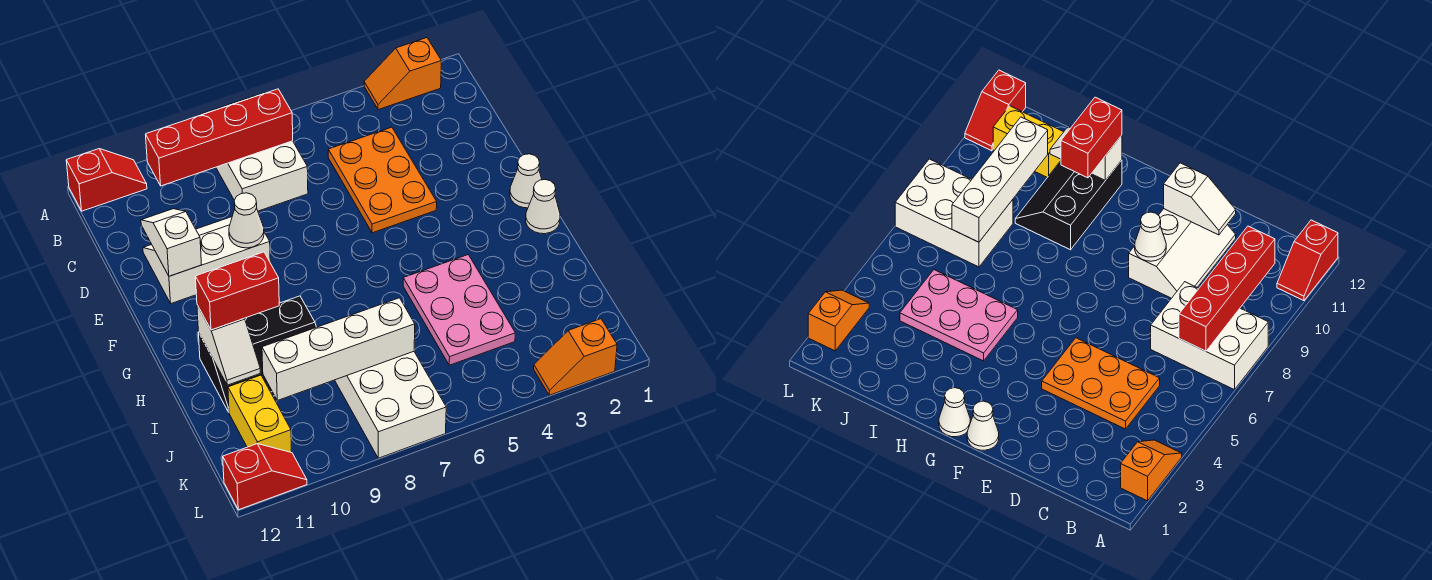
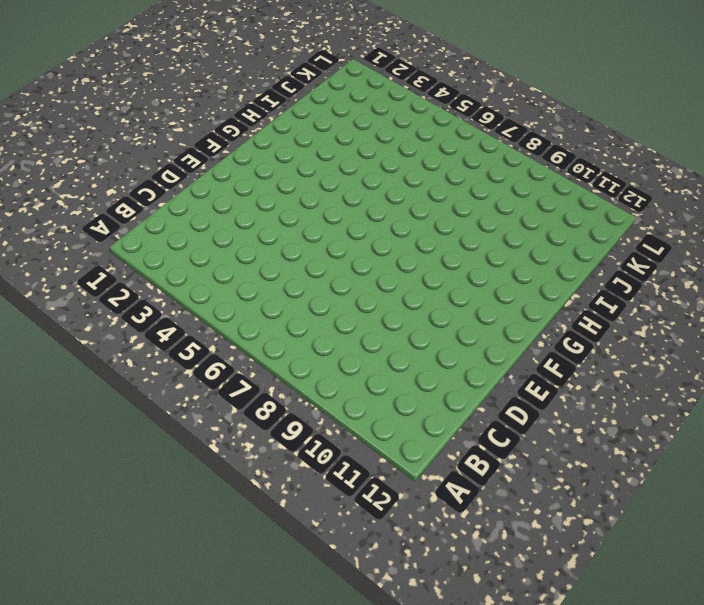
none -> orange slope A2:A3 level 1 top 2
none -> white brick A7:C8 level 1
none -> red slope A11:A12 level 1 top 12

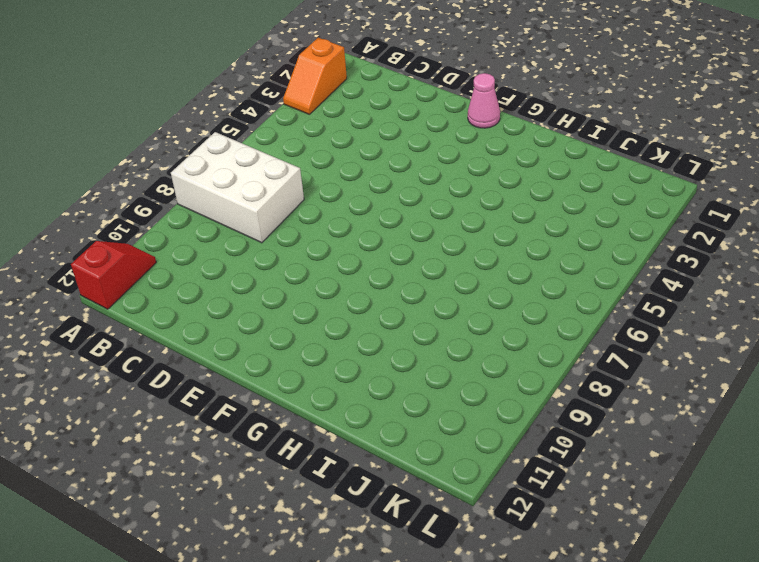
pink cone F1 level 1 -> white cone F1 level 1
none -> orange plate C4:E5 level 1
none -> white slope D9:E11 level 1 top E
none -> white cone G1 level 1

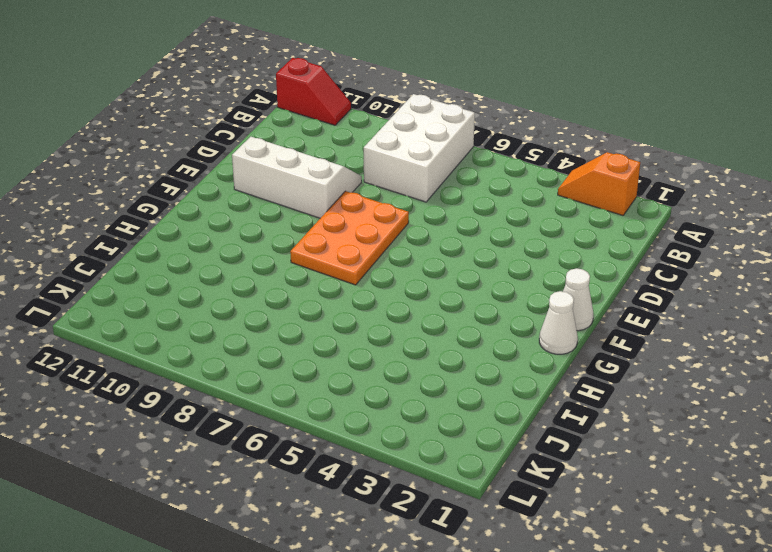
orange plate E7:G8 level 1 -> orange plate C4:E5 level 1
none -> pink plate H4:J5 level 1
none -> black slope H9:I11 level 1 top H
none -> white brick J7:L8 level 1

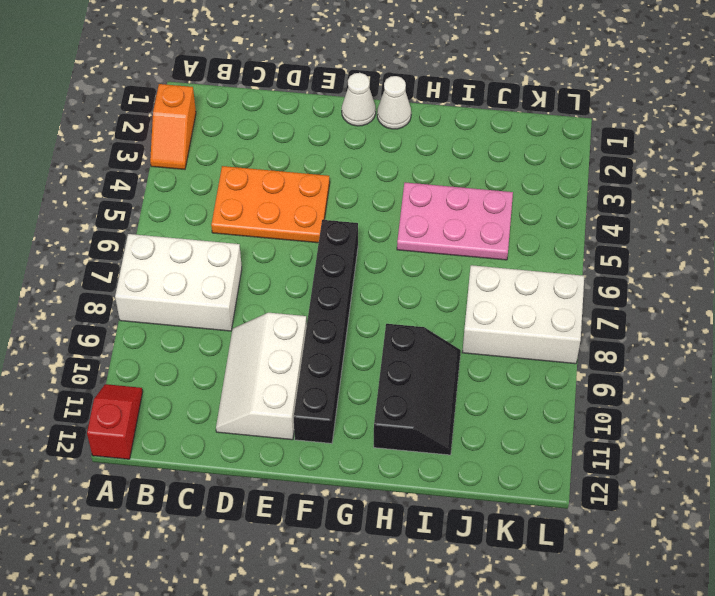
black brick F6:F11 level 1 -> none
none -> yellow brick J11:K11 level 1
none -> orange slope L2:L3 level 1 top 2
none -> red slope L11:L12 level 1 top 12

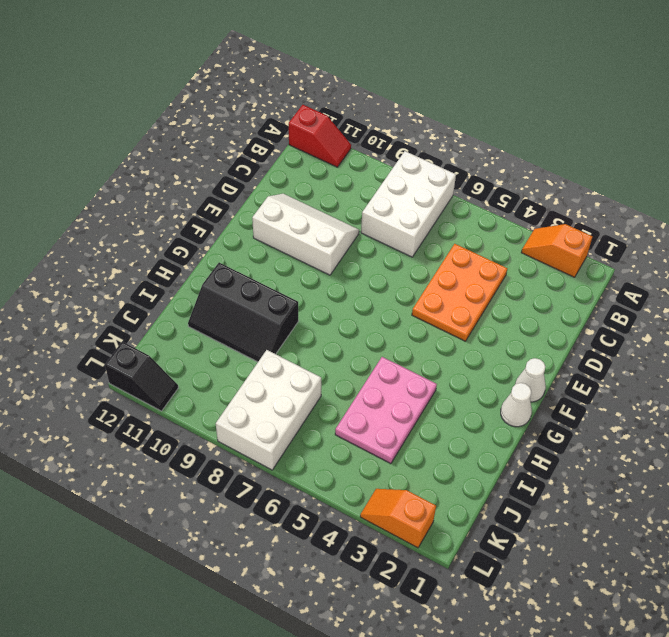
black slope L11:L12 level 1 top 12 -> red slope L11:L12 level 1 top 12
none -> yellow brick J11:K11 level 1
none -> red brick B7:B10 level 2
none -> white slope D11:E11 level 2 top E

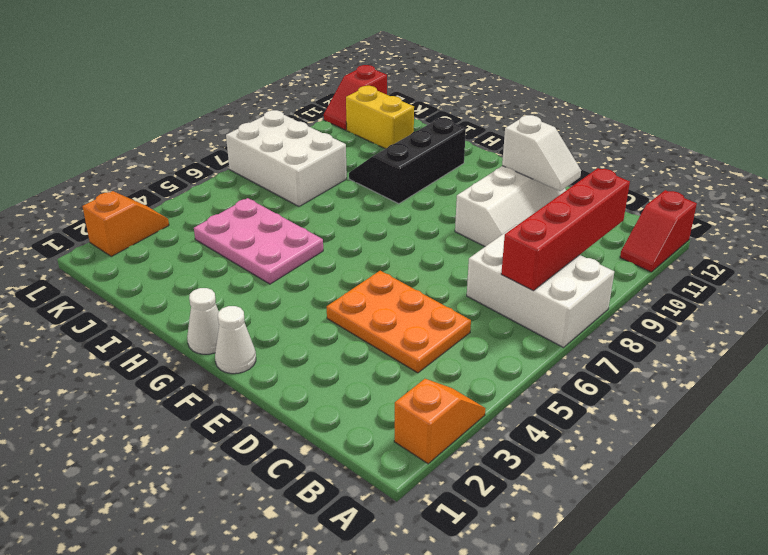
none -> white cone E9 level 2
none -> white slope H11:I11 level 2 top H
none -> white brick J7:J10 level 2

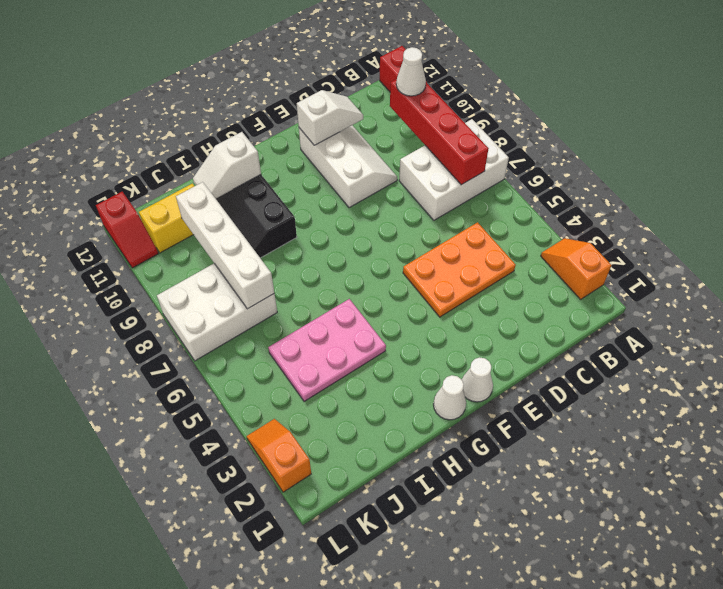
white cone B10 level 3 -> white cone E9 level 2
none -> red brick H10:H11 level 3

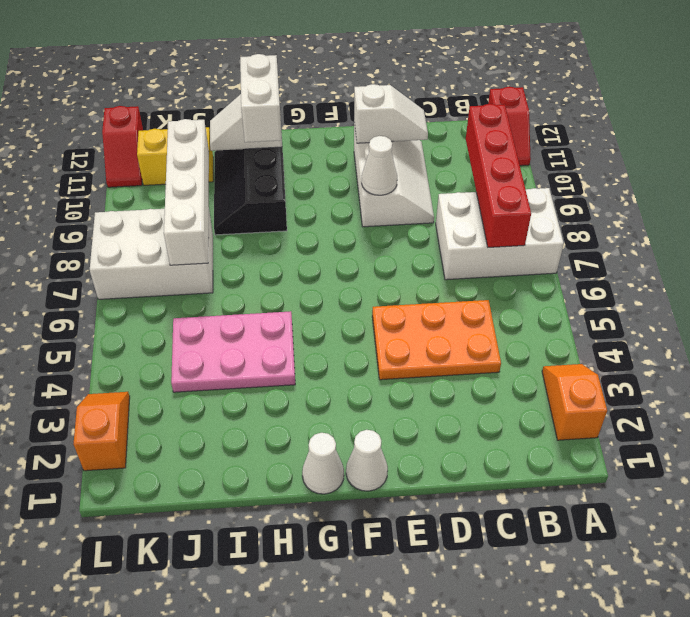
white brick H10:H11 level 3 -> red brick H10:H11 level 3

